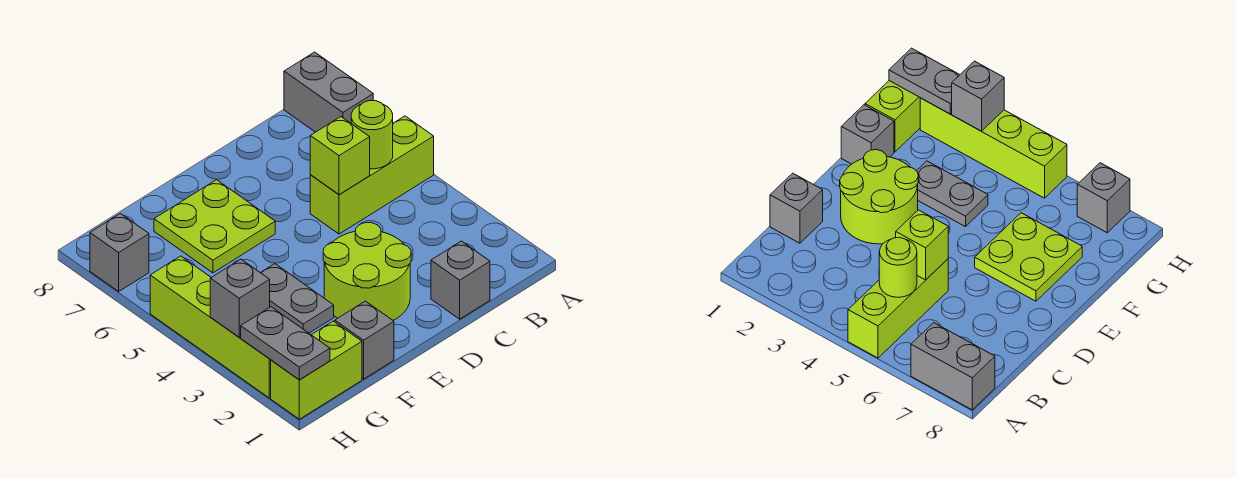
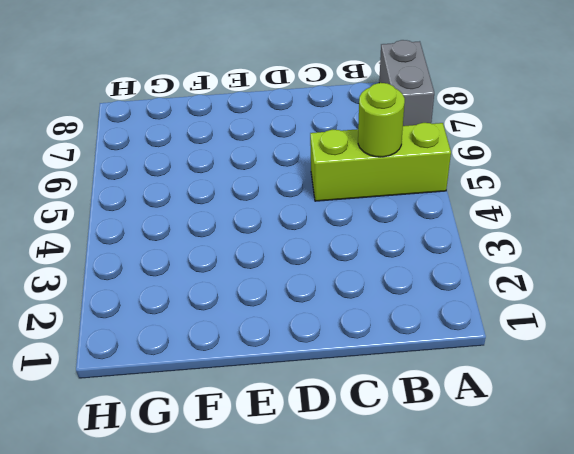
none -> grey brick C1 level 1
none -> lime round brick D2:E3 level 1
none -> lime plate E6:F7 level 1

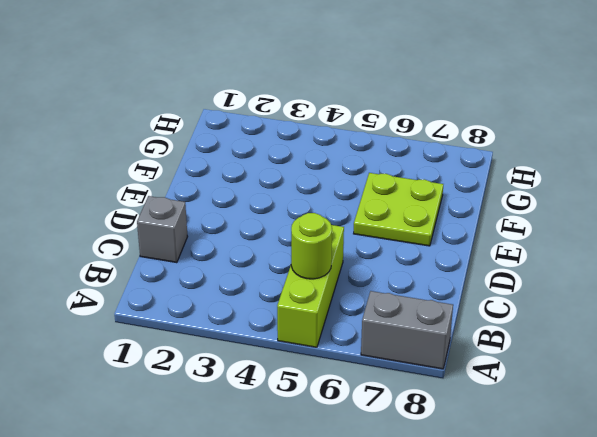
none -> lime round brick D2:E3 level 1
none -> grey brick F1 level 1
none -> grey plate F3:F4 level 1

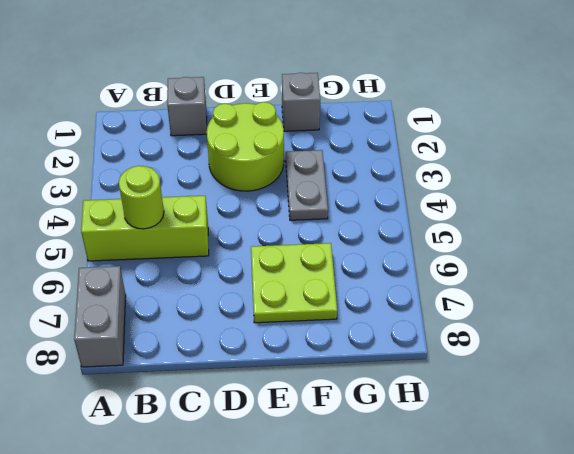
none -> lime brick G1:H1 level 1
none -> lime brick H2:H5 level 1
none -> grey brick H7 level 1

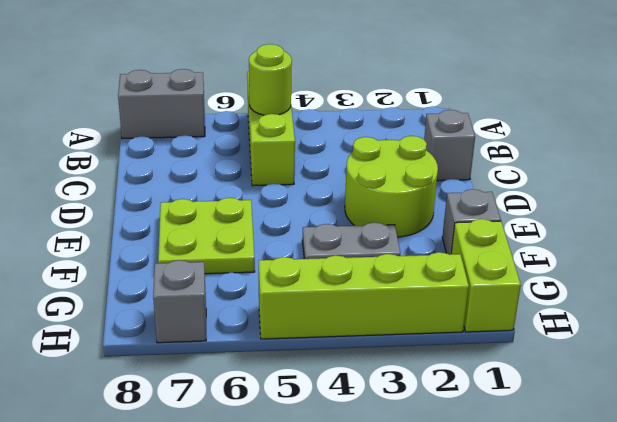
none -> lime brick C5 level 2
none -> grey plate H1:H2 level 2
none -> grey brick H3 level 2

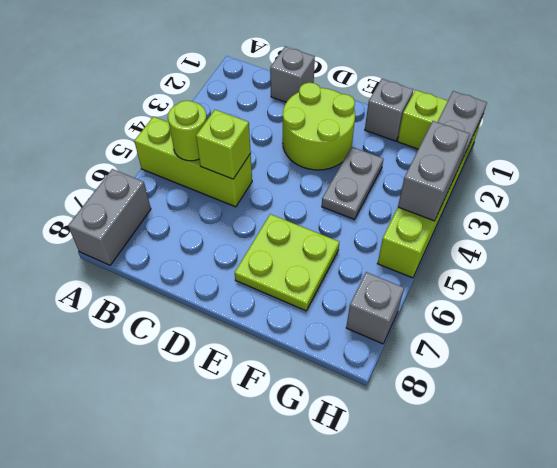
grey brick H3:H4 level 2 -> grey brick H3 level 2

